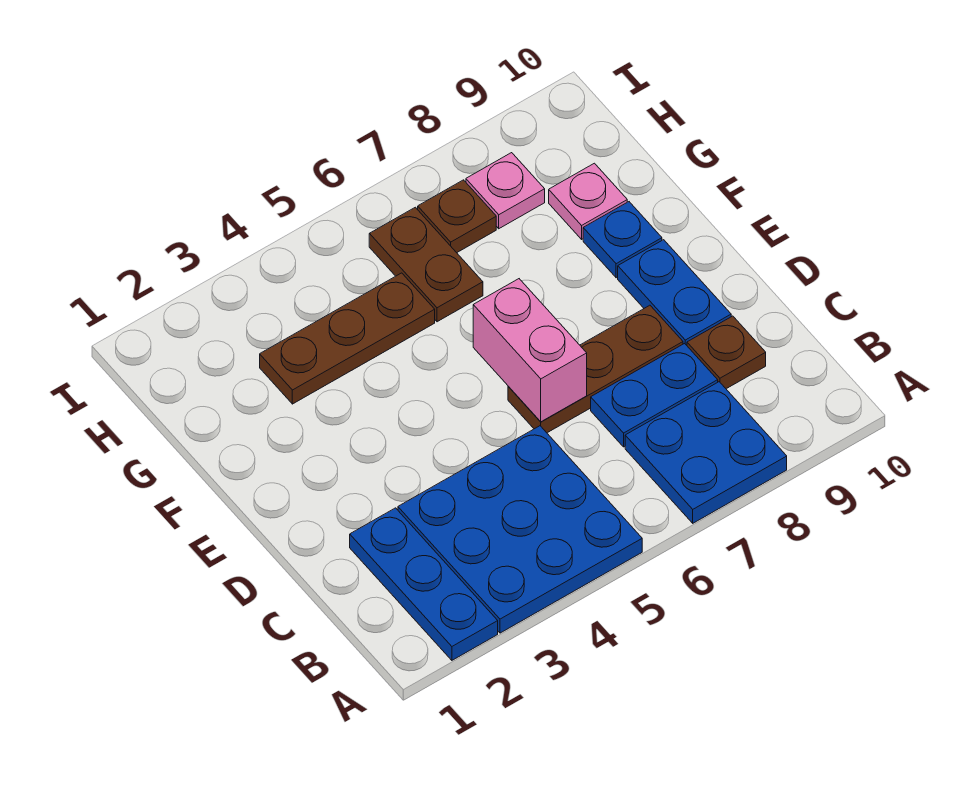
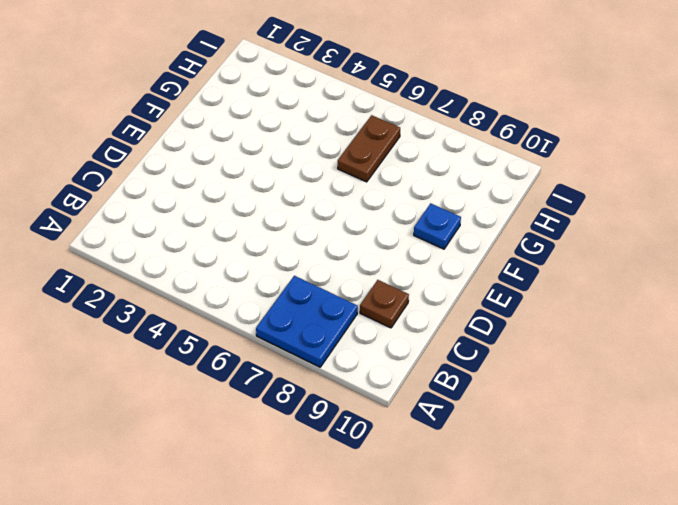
none -> blue plate A2:C2 level 1
none -> blue plate A3:C5 level 1
none -> blue plate C7:C8 level 1

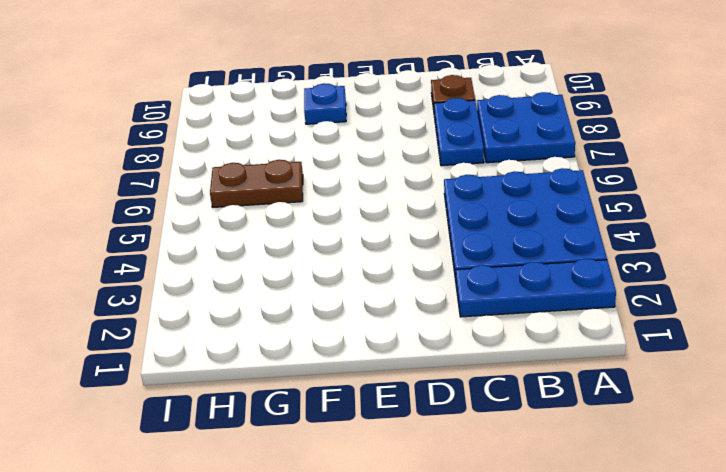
none -> brown plate D6:D8 level 1
none -> blue plate D9:E9 level 1
none -> brown plate G3:G5 level 1

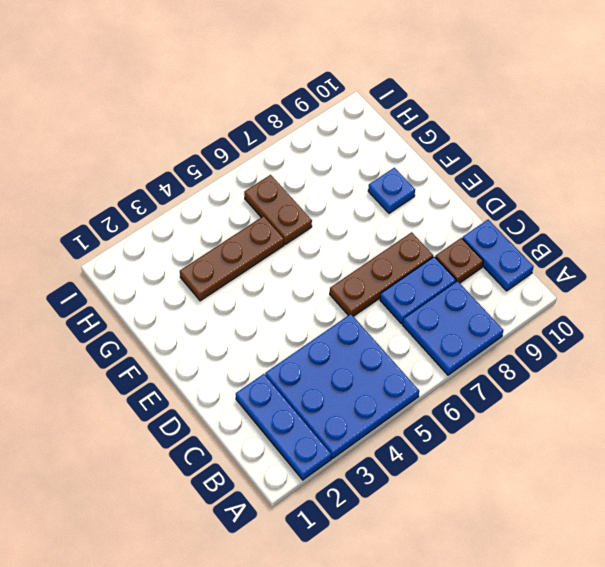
blue plate B10:C10 level 1 -> blue plate D9:E9 level 1
none -> pink plate G9 level 1
none -> brown plate H7 level 1
none -> pink plate H8 level 1

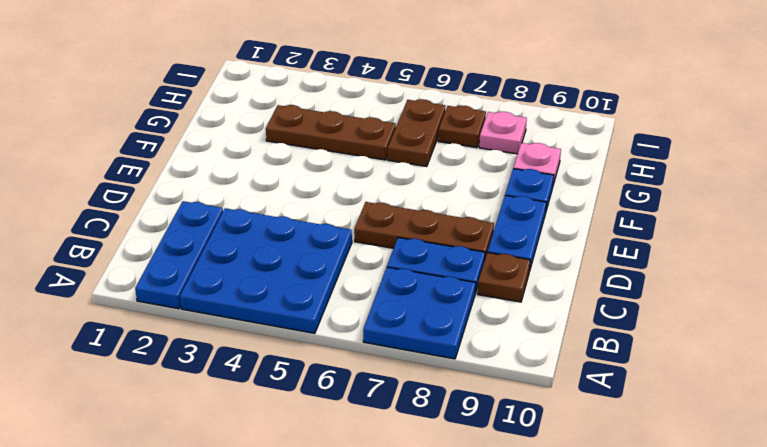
none -> pink brick D6:E6 level 2

